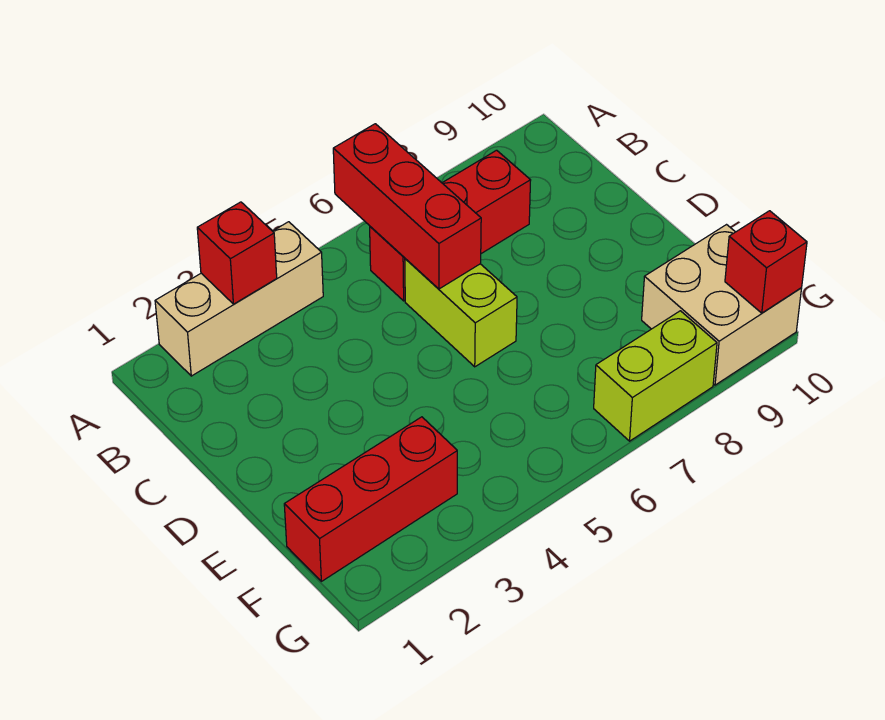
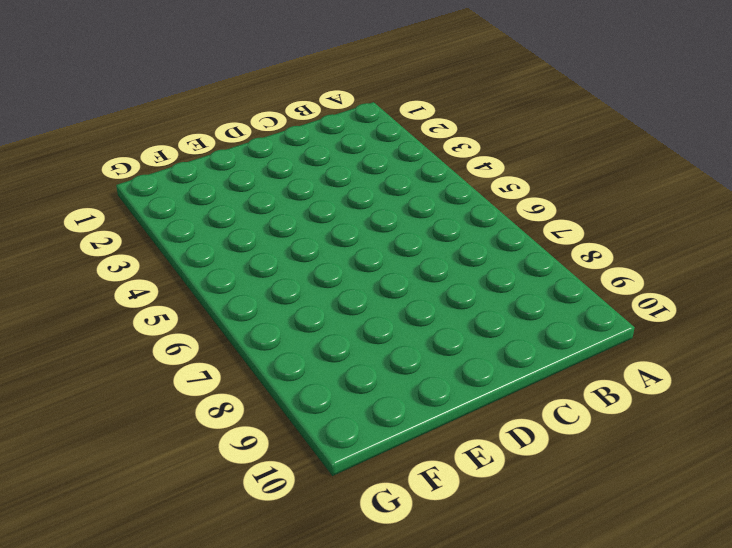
none -> tan brick A2:A4 level 1
none -> red brick B6:B8 level 1

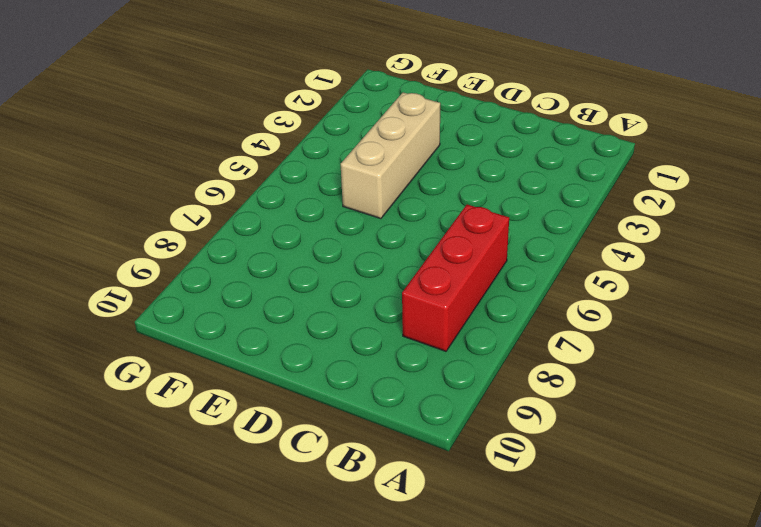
tan brick E3:E5 level 1 -> tan brick A2:A4 level 1
none -> lime brick C6:D6 level 1
none -> red brick F1:F3 level 1

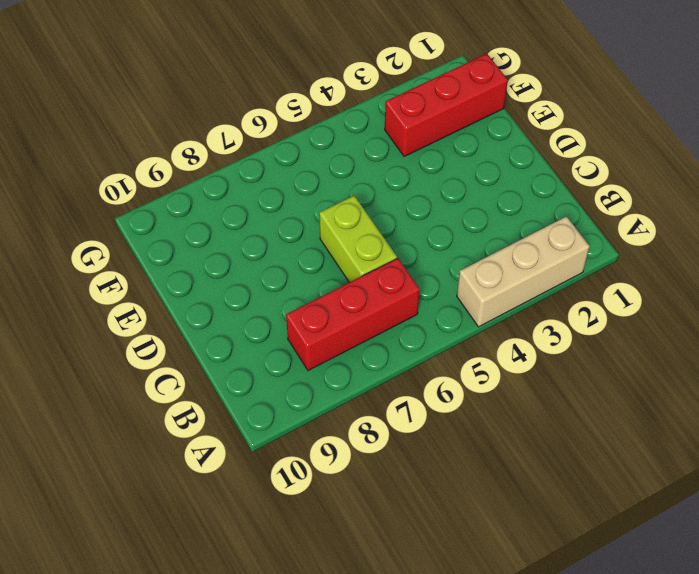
none -> tan brick F9:G10 level 1
none -> lime brick G7:G8 level 1

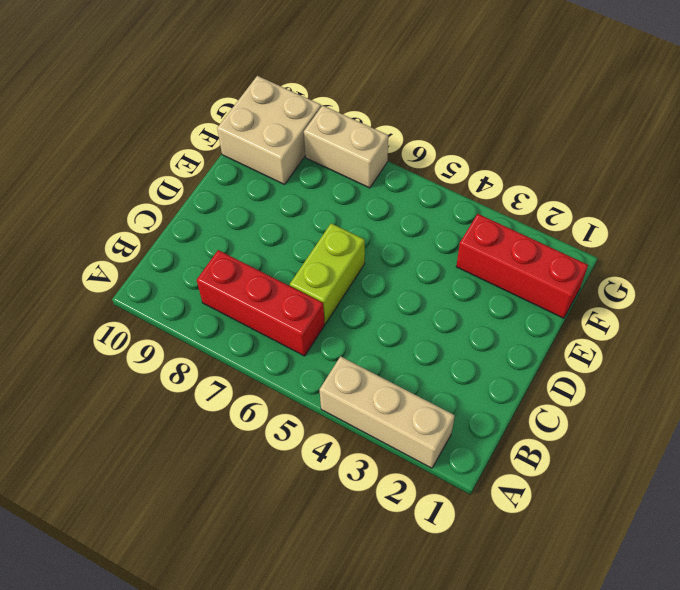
tan brick G7:G8 level 1 -> lime brick G7:G8 level 1
none -> red brick A3 level 2
none -> red brick A6:C6 level 2

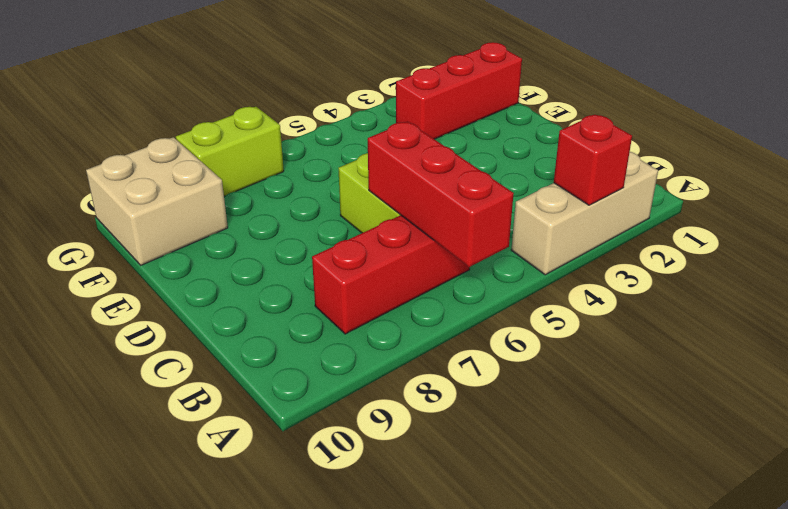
none -> red brick G10 level 2

